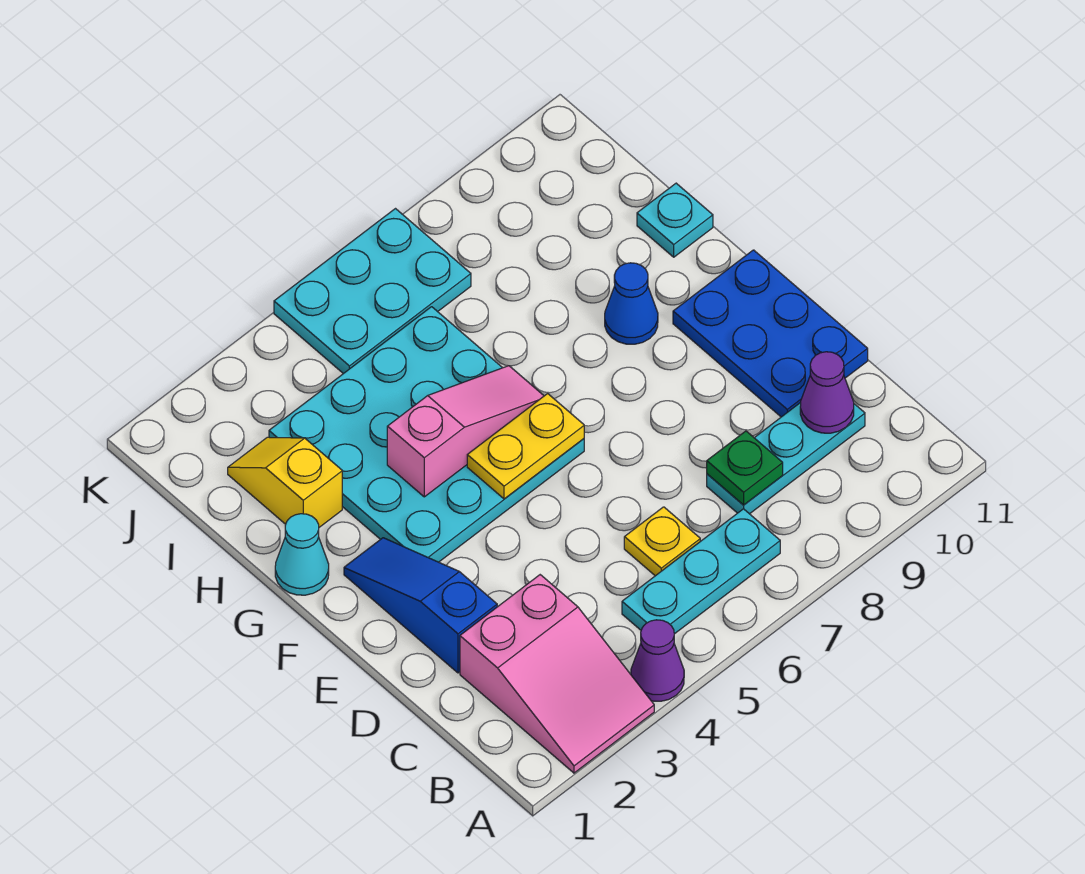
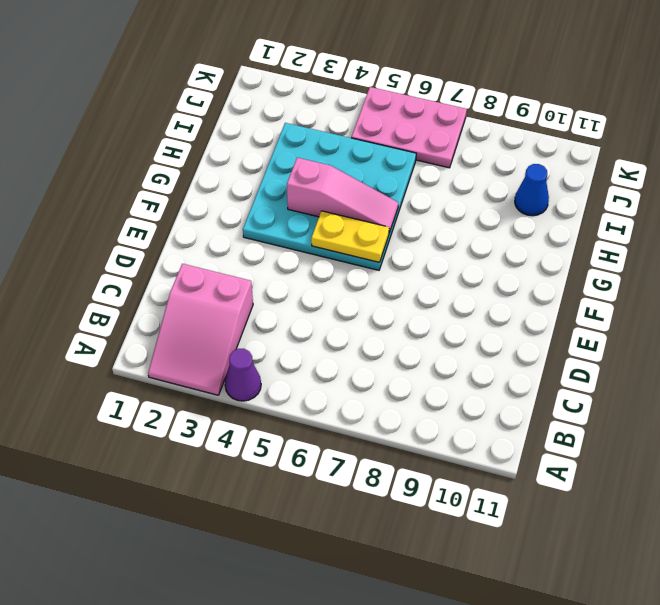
blue cone I10 level 1 -> blue cone G9 level 1
pink plate J5:K7 level 1 -> cyan plate J5:K7 level 1
none -> cyan plate B5:B7 level 1
none -> yellow plate C6 level 1
none -> cyan plate C8:C10 level 1

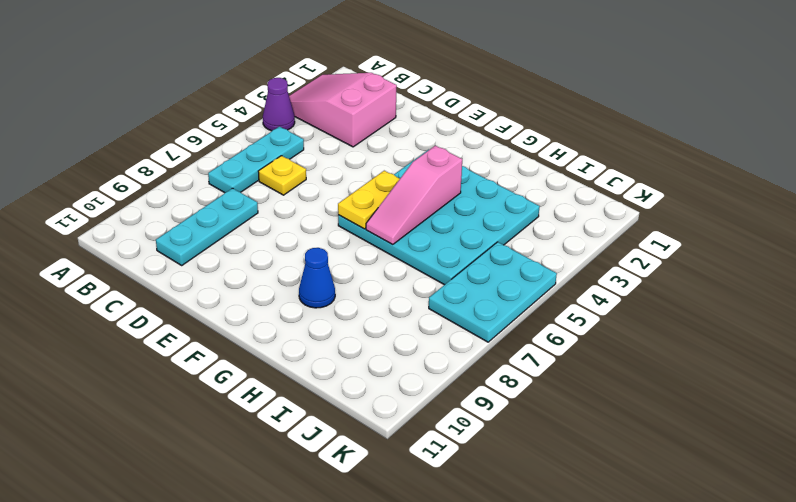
none -> blue slope D2:F2 level 1 top D
none -> blue plate D10:F11 level 1
none -> cyan cone G1 level 1

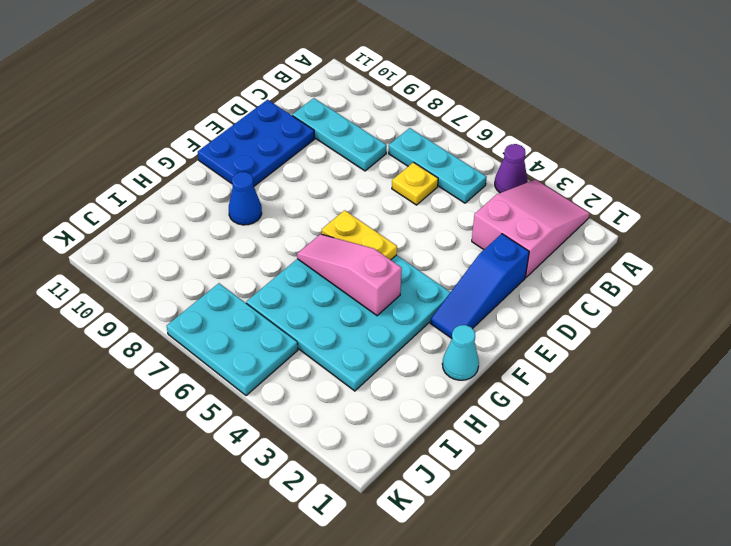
none -> yellow slope H2:I2 level 1 top H
none -> cyan plate H11 level 1
none -> green plate C8 level 2

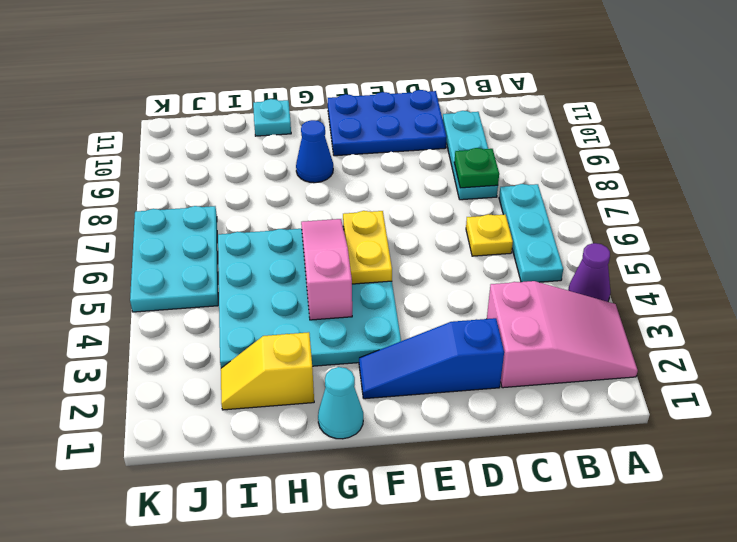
none -> purple cone C10 level 2

